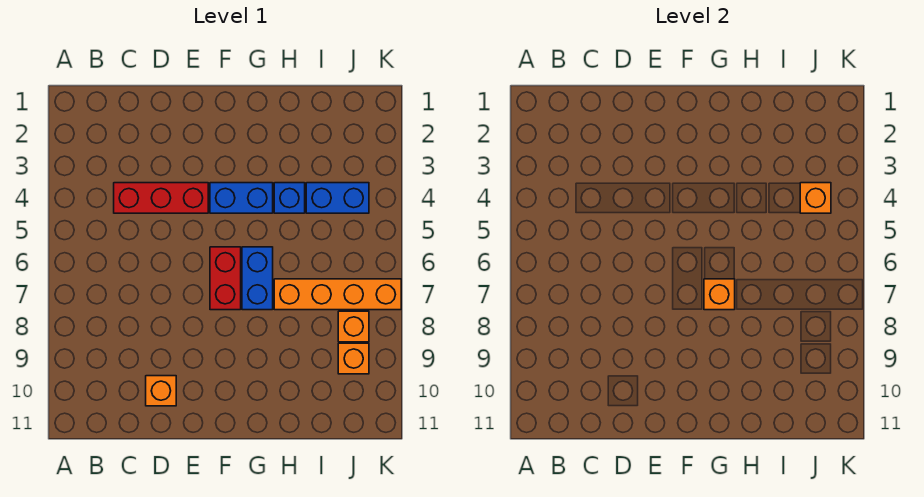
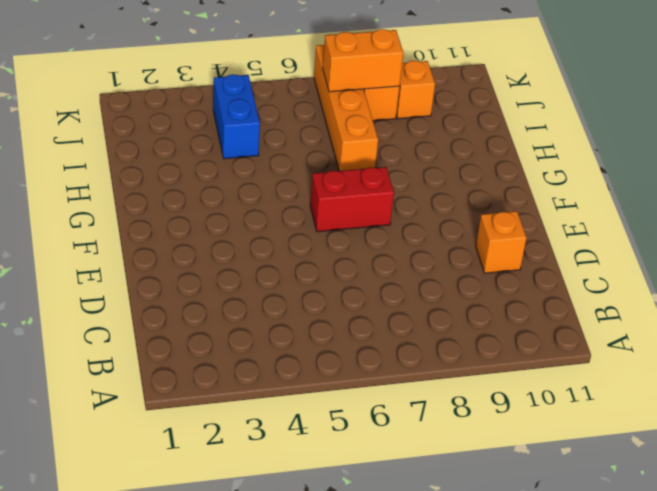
orange brick J7:J8 level 2 -> none
none -> red brick C4:E4 level 1
none -> blue brick F4:G4 level 1
none -> blue brick G6:G7 level 1

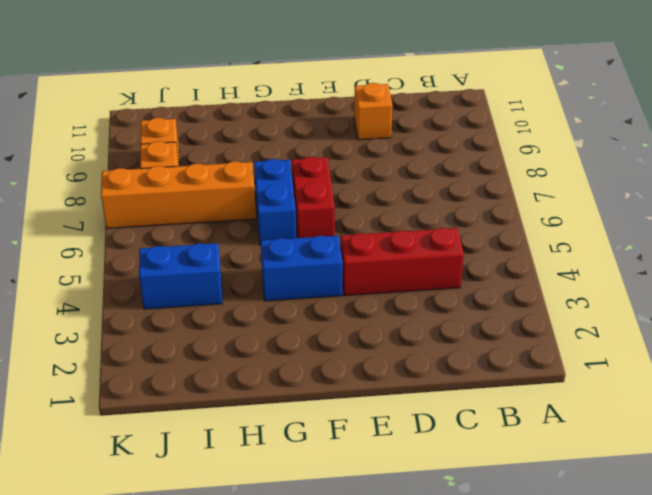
none -> blue brick H4 level 1
none -> orange brick G7 level 2
none -> orange brick J4 level 2

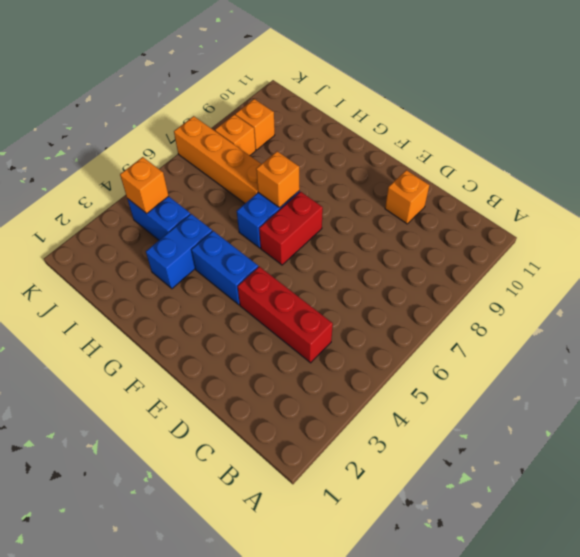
blue brick H3:H4 level 1 -> blue brick H4 level 1

